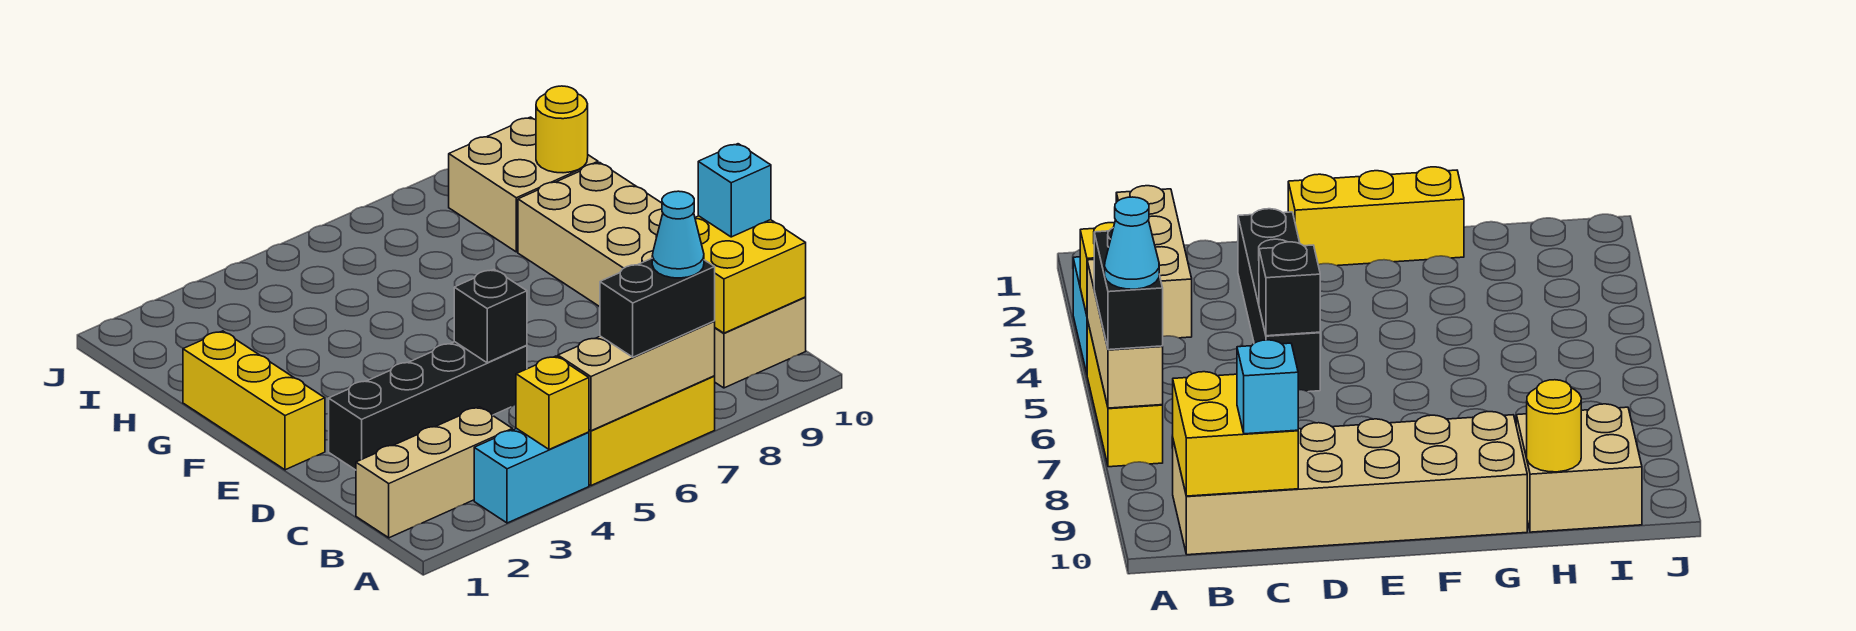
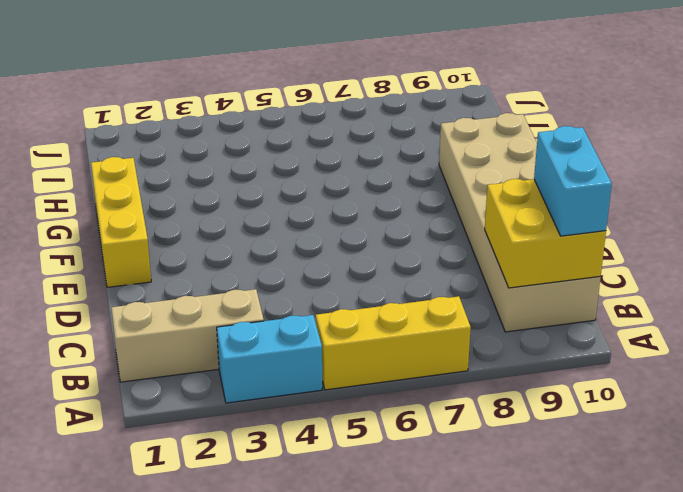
cyan brick B10:C10 level 3 -> cyan brick C10 level 3
none -> black brick D2:D5 level 1
none -> tan brick H9:I10 level 1
none -> yellow brick A4 level 2

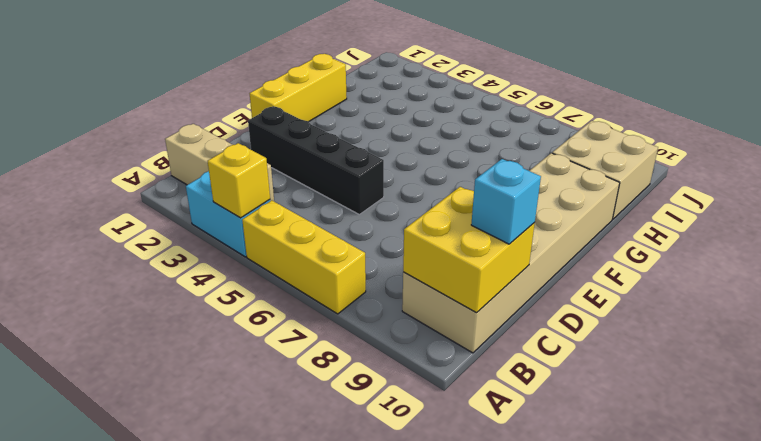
none -> tan brick A5:A7 level 2
none -> black brick D5 level 2
none -> yellow round brick H10 level 2

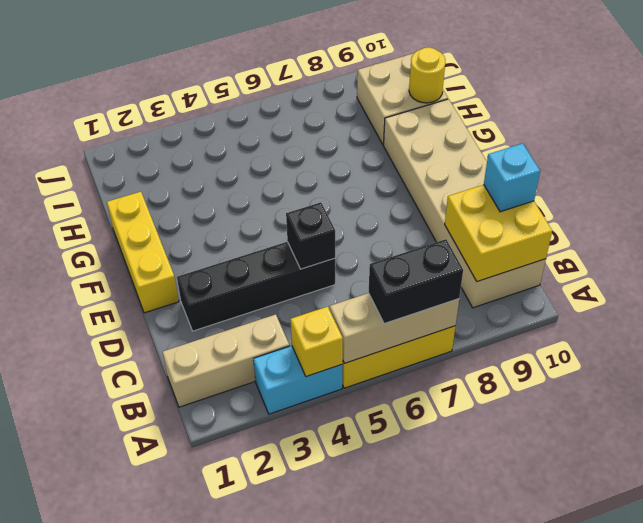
none -> cyan cone A7 level 4

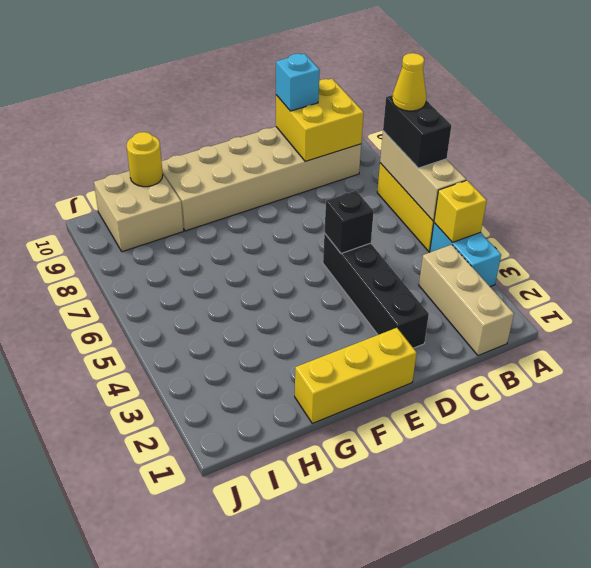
yellow cone A7 level 4 -> cyan cone A7 level 4

